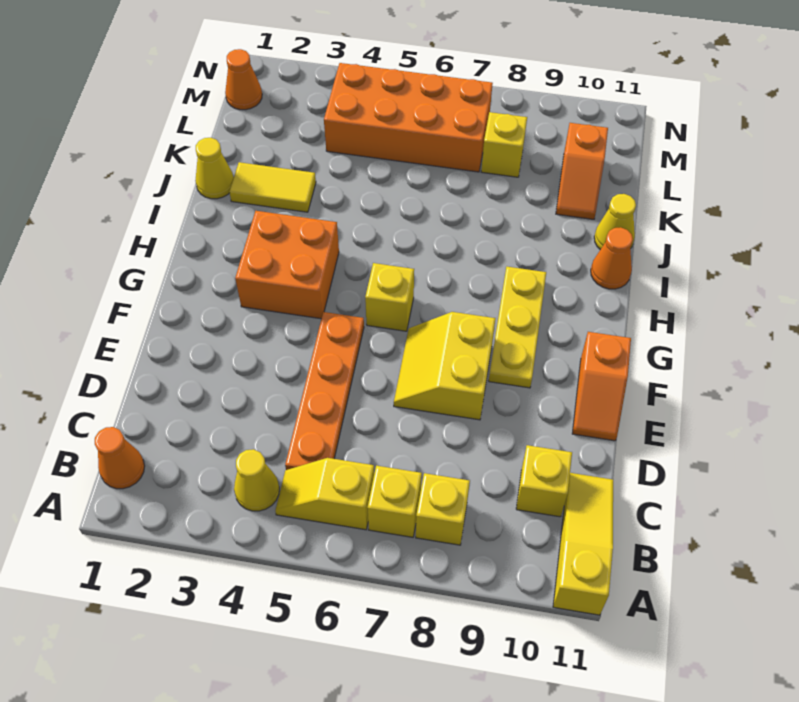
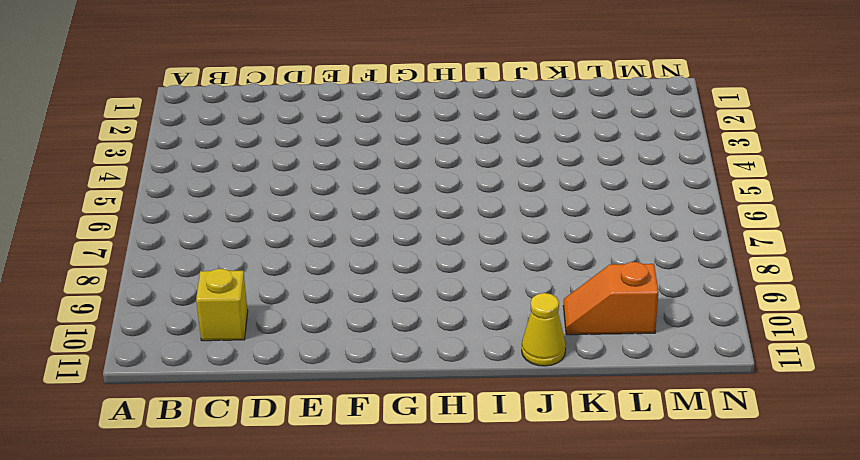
none -> yellow slope A11:C11 level 1 top A
none -> orange cone B1 level 1
none -> yellow cone B4 level 1

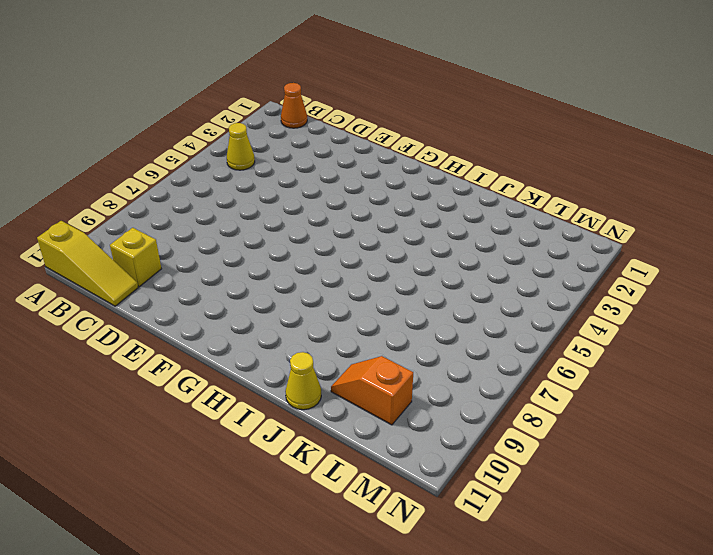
none -> yellow slope B5:B6 level 1 top 6
none -> yellow brick B7 level 1
none -> yellow brick B8 level 1

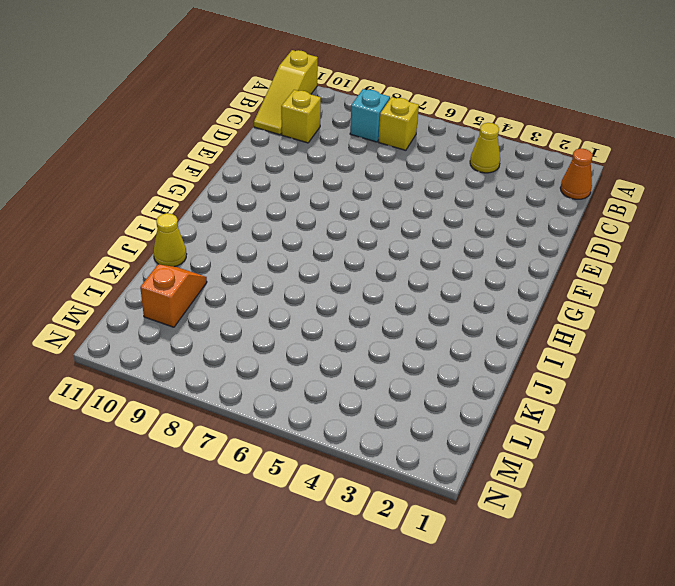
cyan brick B8 level 1 -> yellow brick B8 level 1
none -> yellow slope B5:B6 level 1 top 6
none -> orange plate C5:F5 level 1
none -> yellow slope E7:F8 level 1 top 8

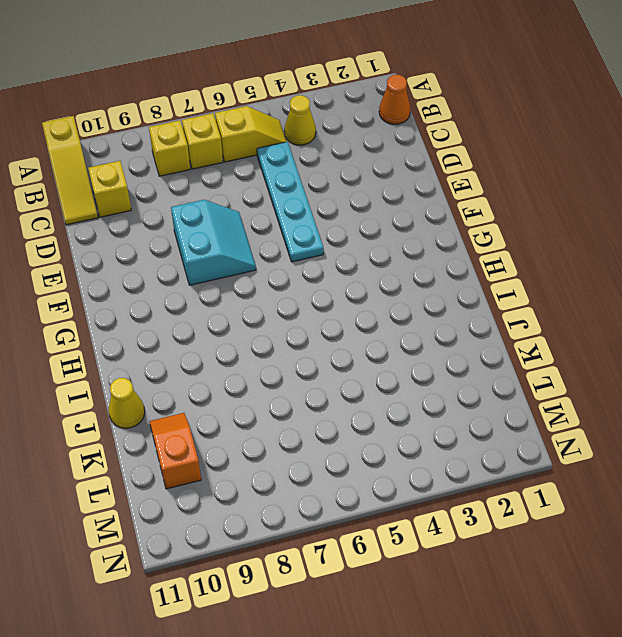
cyan plate C5:F5 level 1 -> orange plate C5:F5 level 1
cyan slope E7:F8 level 1 top 8 -> yellow slope E7:F8 level 1 top 8
none -> orange slope E11:F11 level 1 top F
none -> yellow plate F9:H9 level 1
none -> orange brick G3:H4 level 1

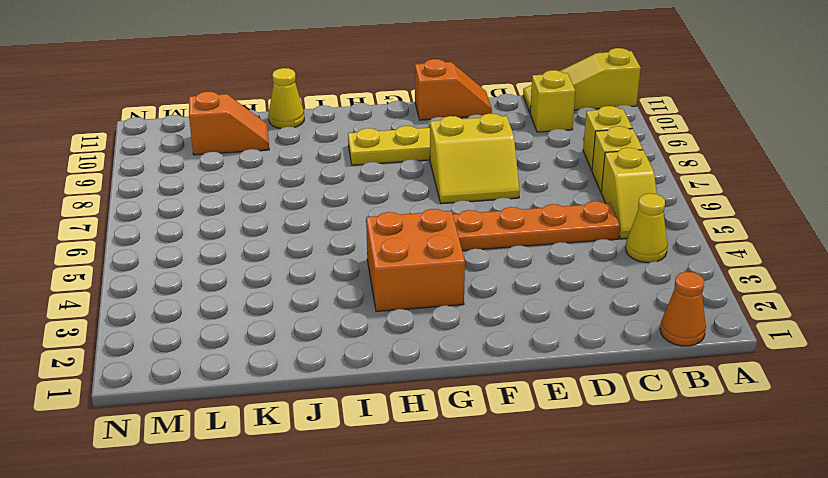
none -> yellow brick G6 level 1
none -> orange cone I11 level 1
none -> yellow cone J1 level 1

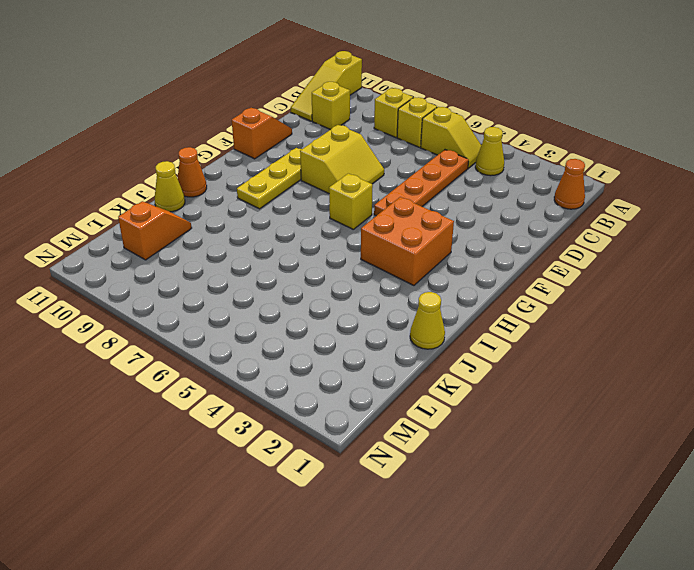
none -> yellow tile J2:J3 level 1
none -> orange brick L4:M7 level 1
none -> yellow brick L8 level 1

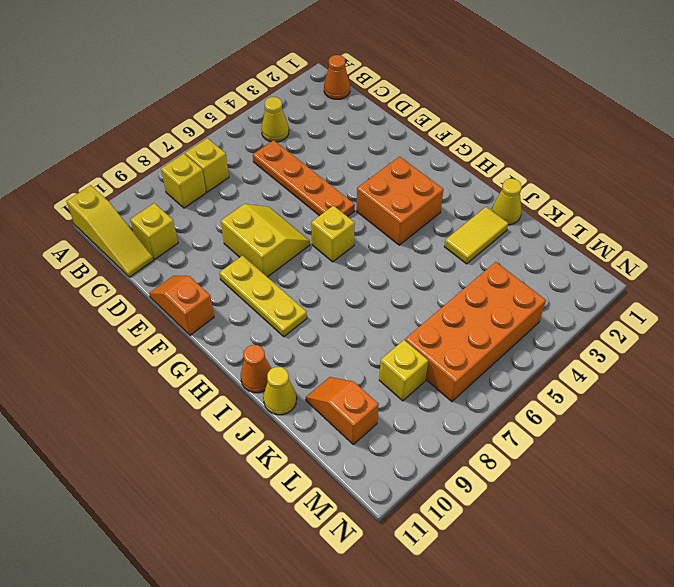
none -> yellow slope B5:B6 level 1 top 6
none -> orange cone M1 level 1

